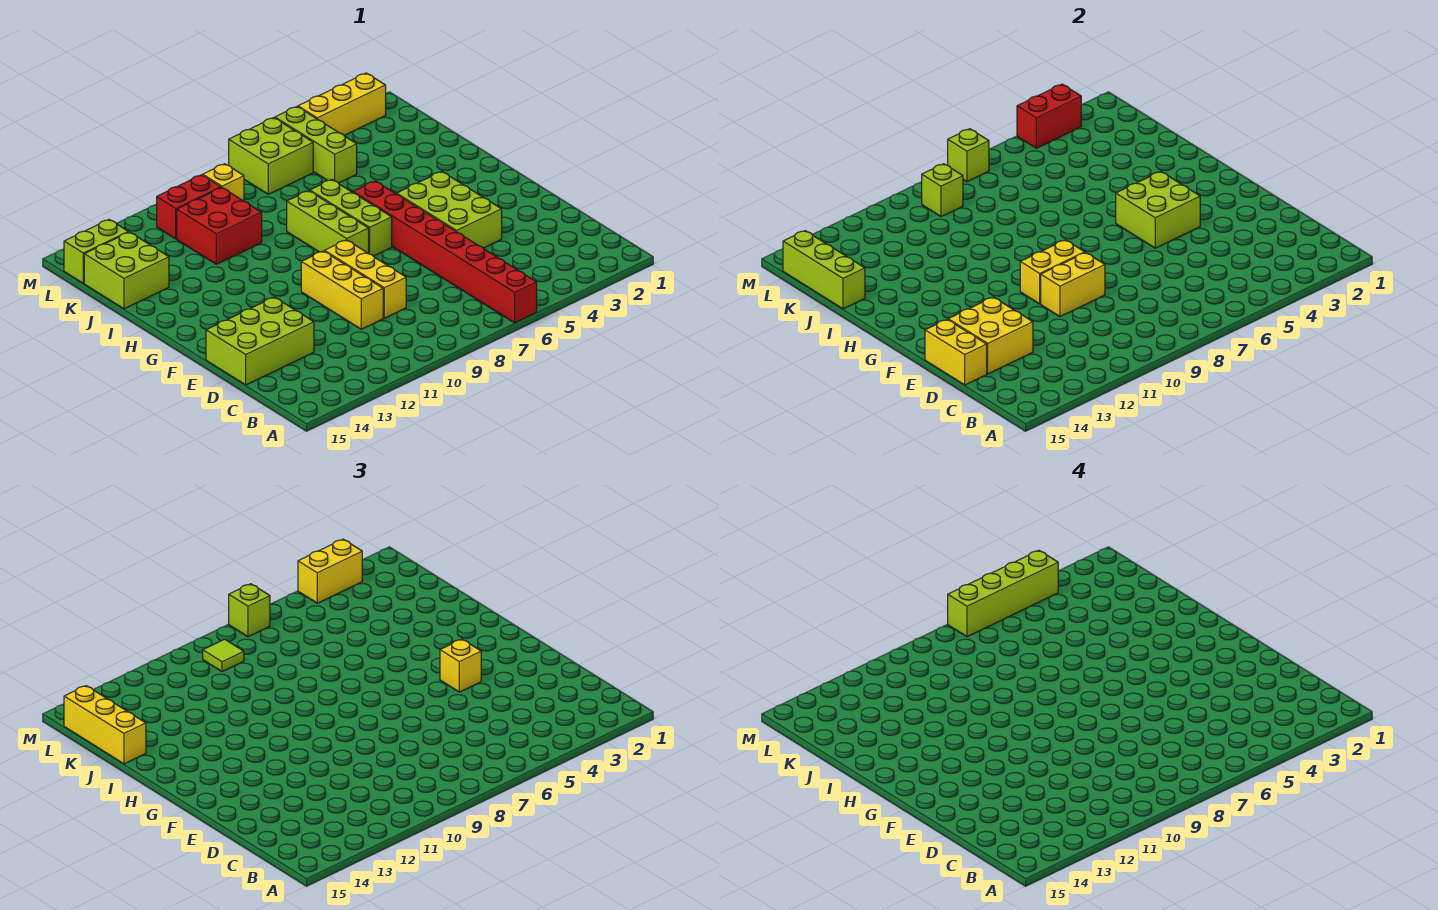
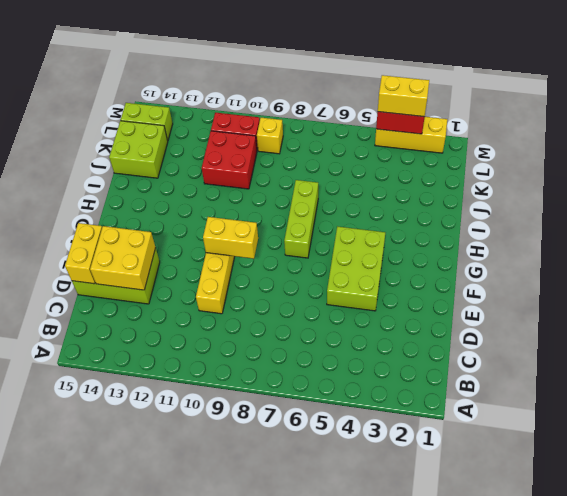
none -> red brick A6:H6 level 1
none -> yellow brick D9:F9 level 1
none -> lime brick G8:I8 level 1
none -> lime brick K5:M5 level 1

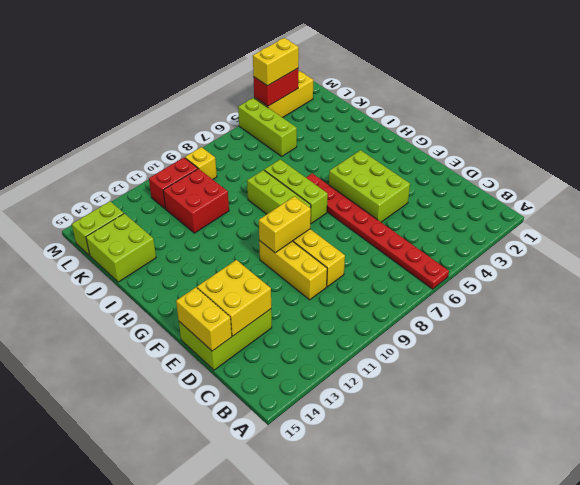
red plate A6:H6 level 1 -> red brick A6:H6 level 1
none -> lime brick L6:M7 level 1
none -> yellow brick E9:E10 level 2
none -> lime brick F4:G5 level 2
none -> lime brick J15:L15 level 2

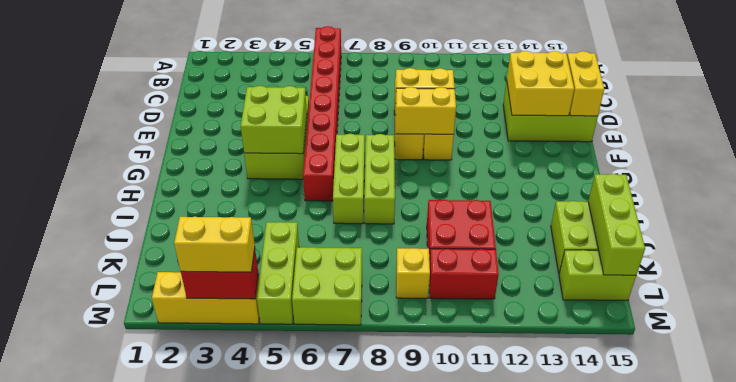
none -> lime brick L9 level 2
none -> lime brick M7 level 2
none -> yellow brick F4 level 3
none -> yellow brick J15:L15 level 3

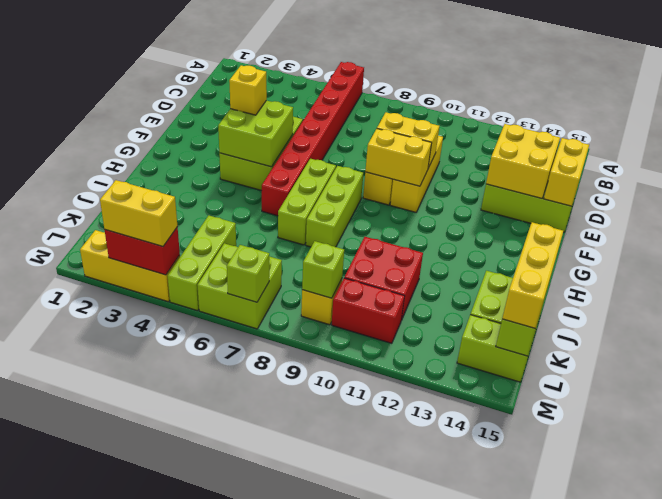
none -> lime tile L9 level 3
none -> lime brick M7 level 3
none -> lime brick M4:M7 level 4

